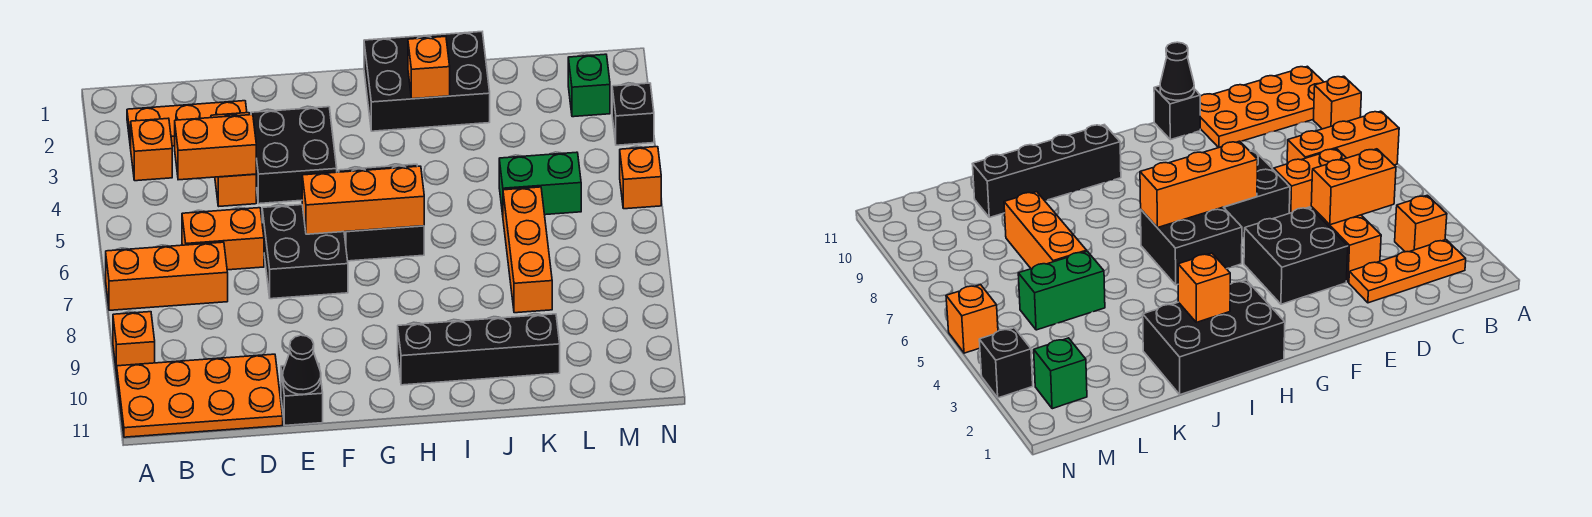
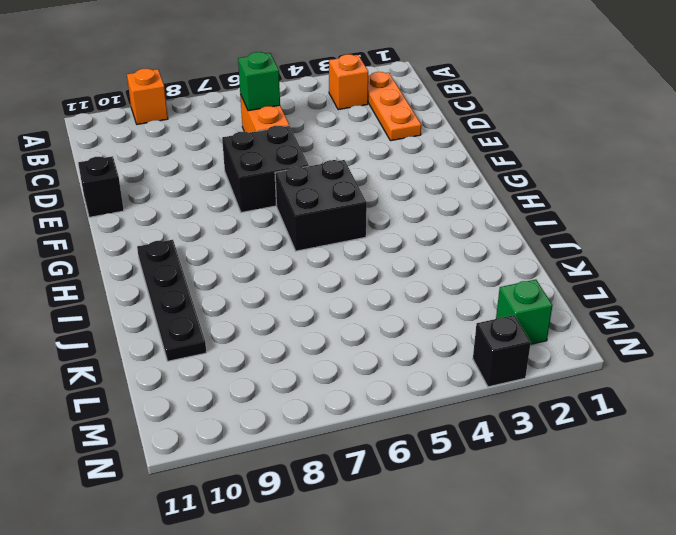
green brick C6 level 2 -> none
black plate H10:K10 level 1 -> black brick H10:K10 level 1
none -> orange brick A7:C7 level 1
none -> orange plate A10:D11 level 1
none -> orange brick D3:D4 level 1

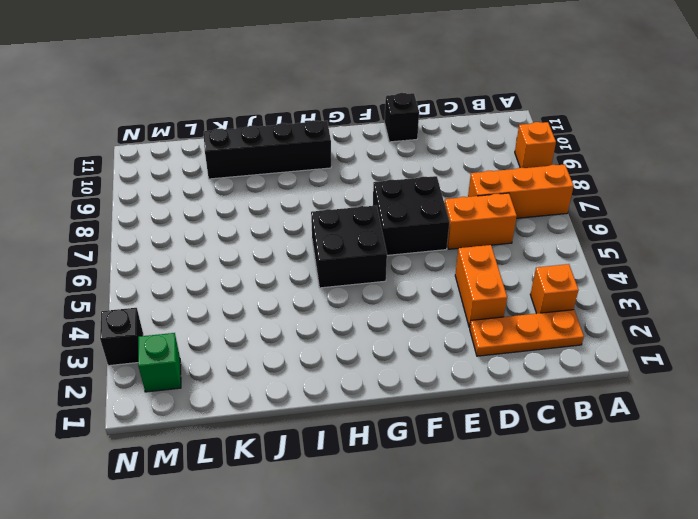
none -> orange plate A10:D11 level 1
none -> black brick E3:F4 level 1
none -> black brick H1:J2 level 1

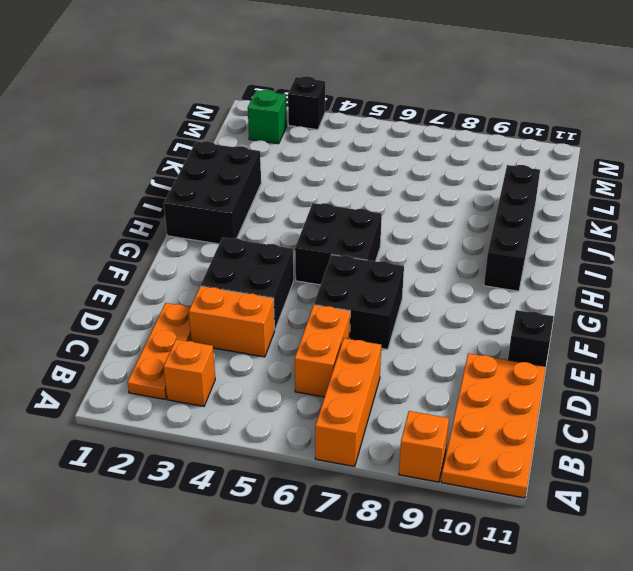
none -> green brick K5:L5 level 1
none -> orange brick K6:K8 level 1
none -> orange brick N5 level 1

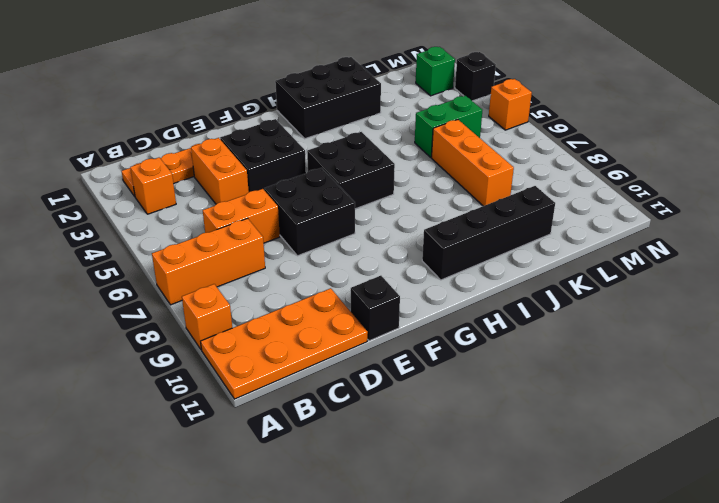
none -> orange brick C4:D4 level 2
none -> black cone E11 level 2
none -> orange brick F6:H6 level 2

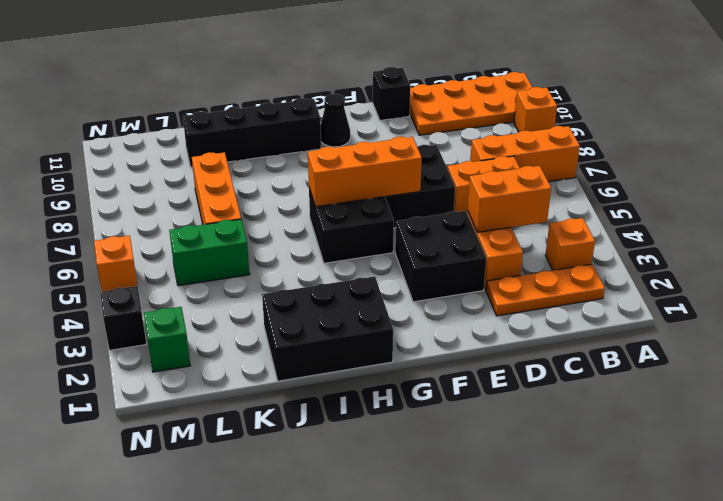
black cone G10 level 1 -> black cone E11 level 2
none -> orange brick I2 level 2

